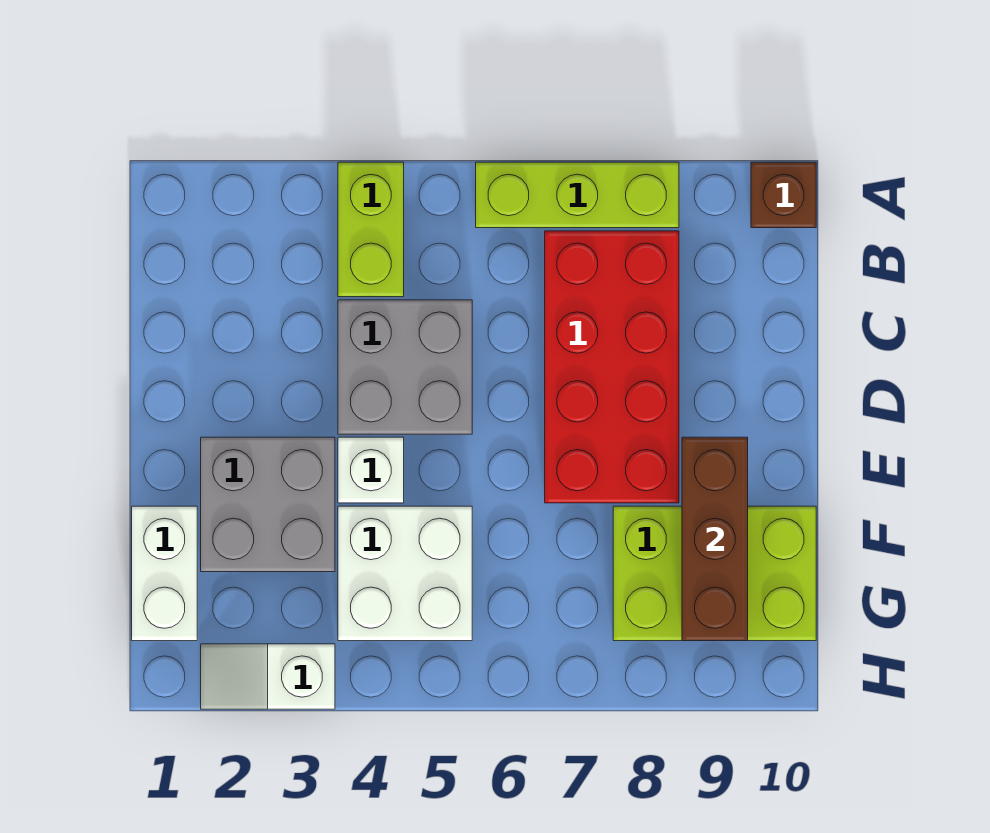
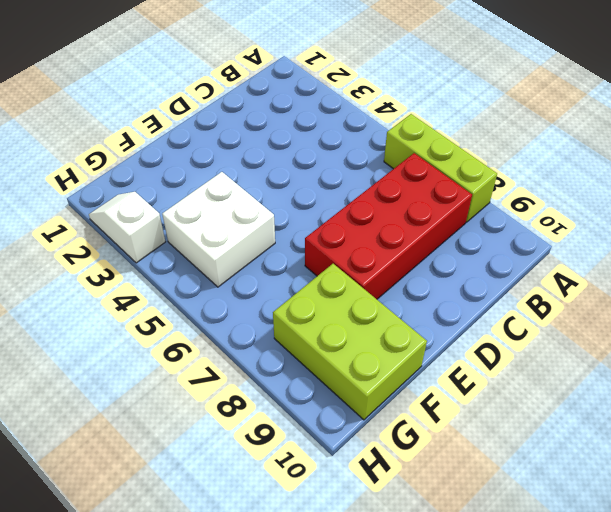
none -> lime brick A4:B4 level 1
none -> brown brick A10 level 1
none -> grey brick C4:D5 level 1

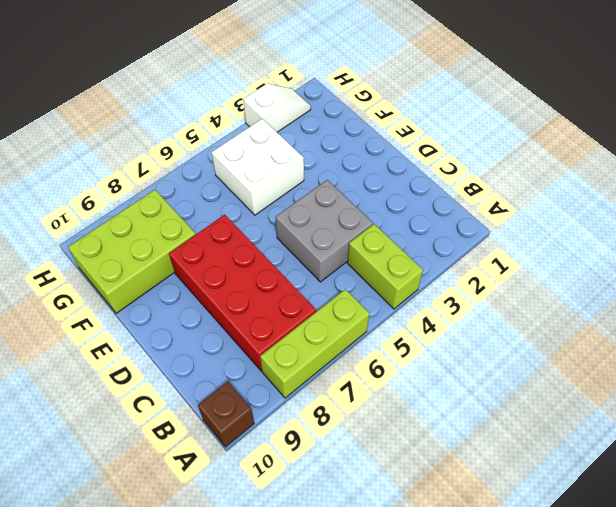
none -> grey brick E2:F3 level 1
none -> white brick E4 level 1
none -> white brick F1:G1 level 1

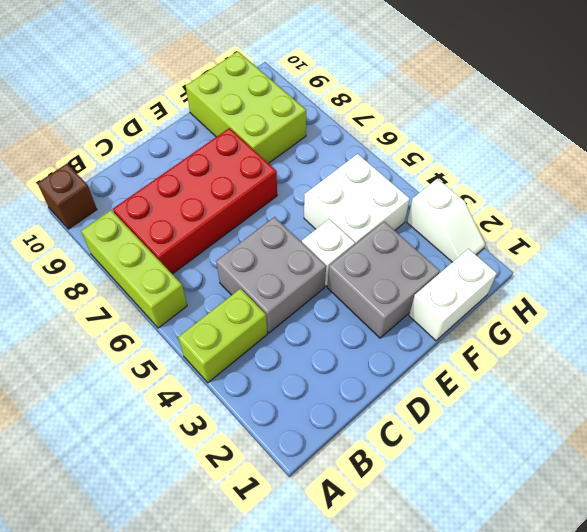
none -> brown brick E9:G9 level 2

